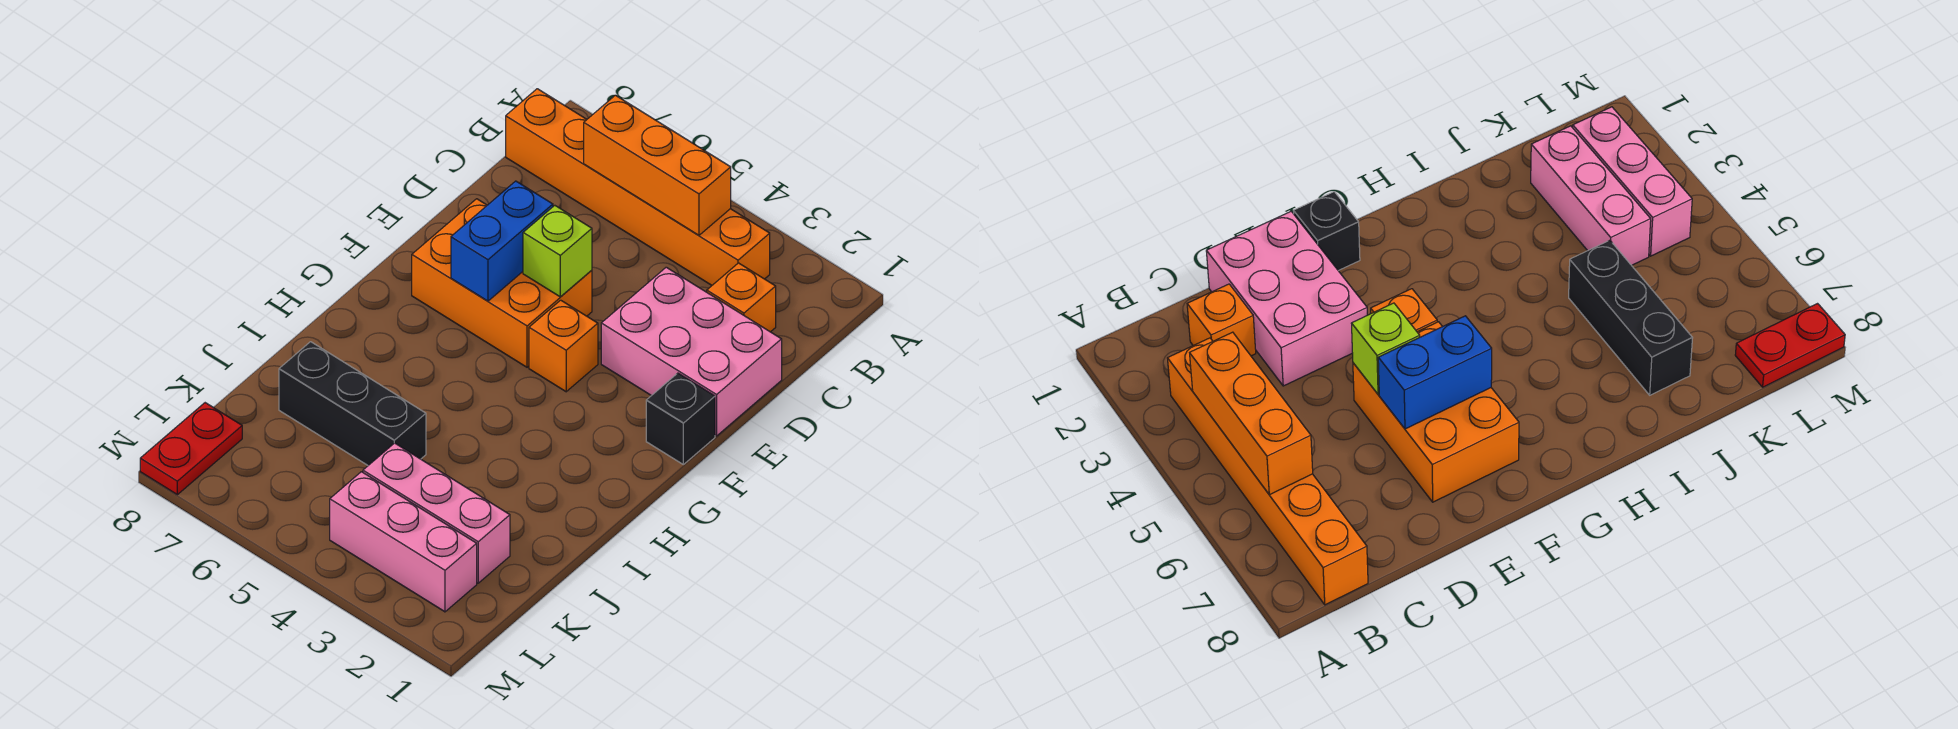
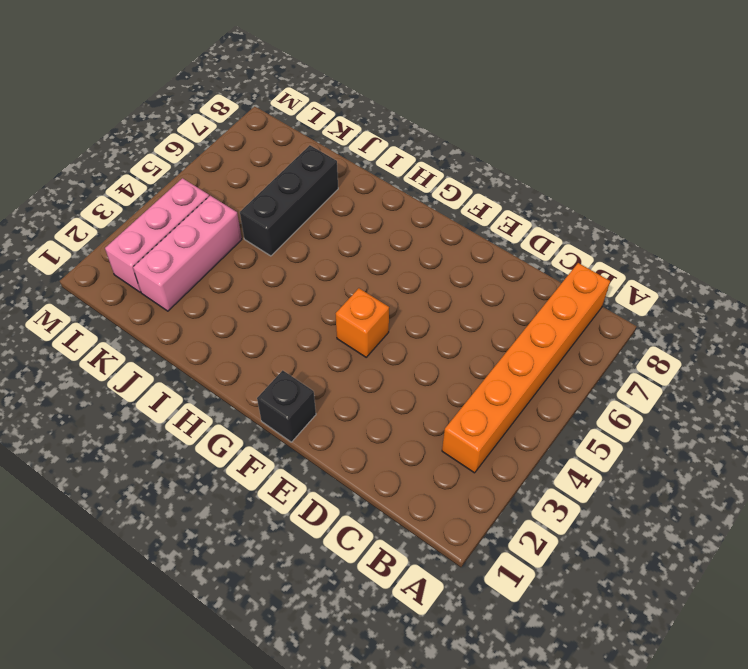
none -> orange brick C2 level 1
none -> pink brick D1:E3 level 1
none -> orange brick E5:F7 level 1

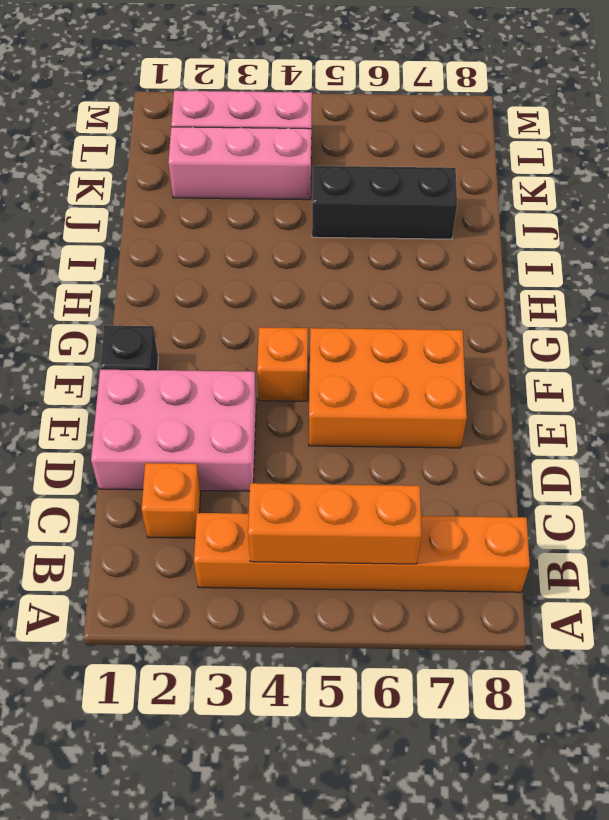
none -> red plate L8:M8 level 1
none -> lime brick E5 level 2
none -> blue brick E6:F6 level 2

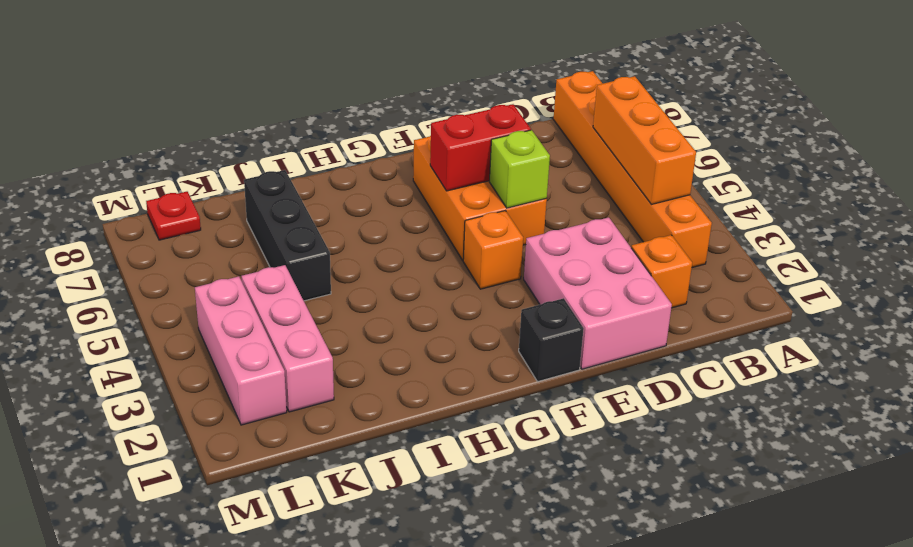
red brick E6:F6 level 2 -> blue brick E6:F6 level 2
red plate L8 level 1 -> red plate L8:M8 level 1

